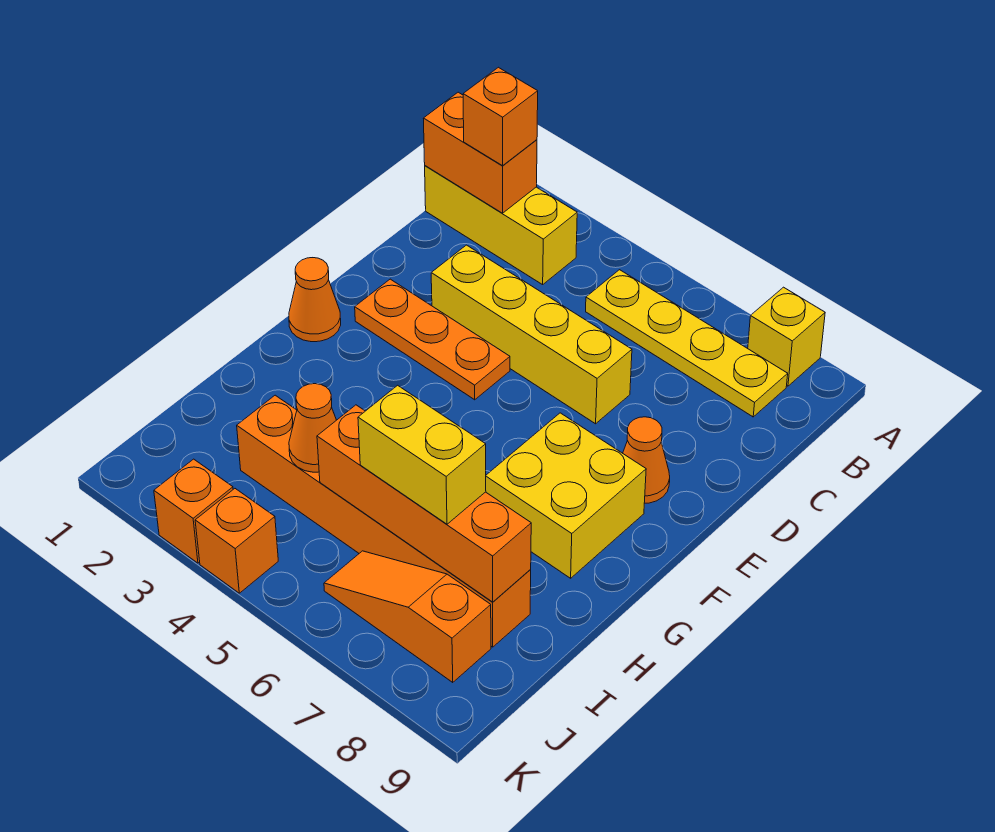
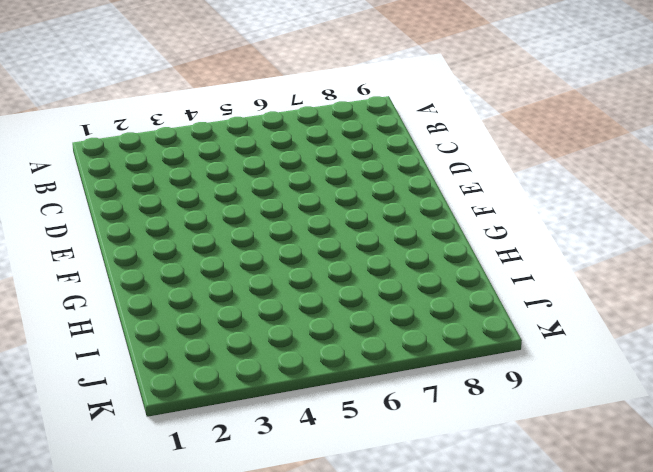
none -> yellow brick A8 level 1
none -> yellow brick B1:B3 level 1
none -> yellow plate B5:B8 level 1

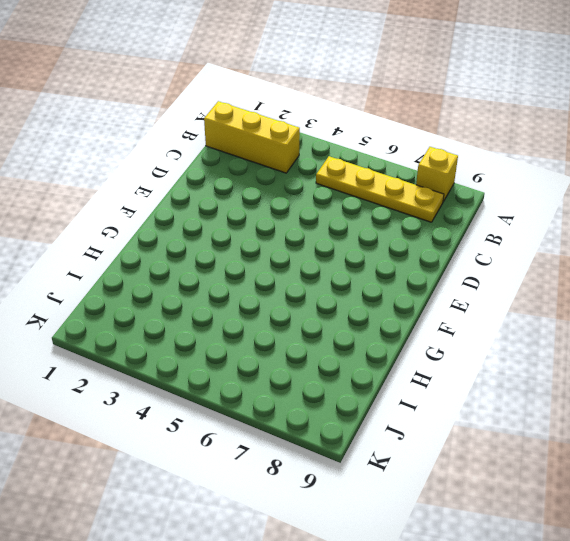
none -> yellow brick D3:D6 level 1
none -> orange plate E2:E4 level 1
none -> orange cone E8 level 1

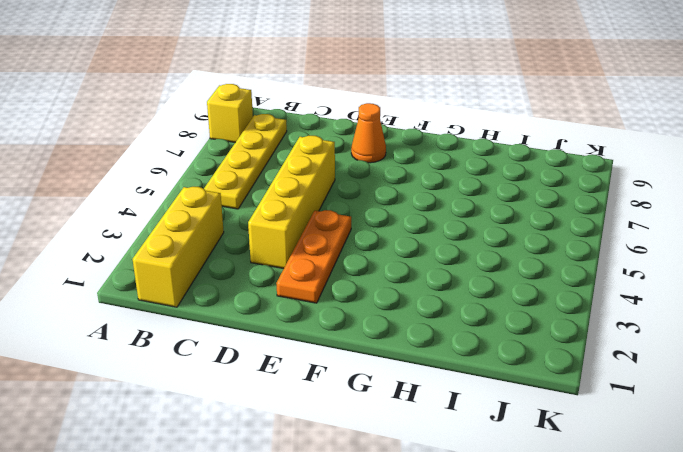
none -> orange cone F1 level 1
none -> yellow brick F7:G8 level 1
none -> orange brick I3:I8 level 1

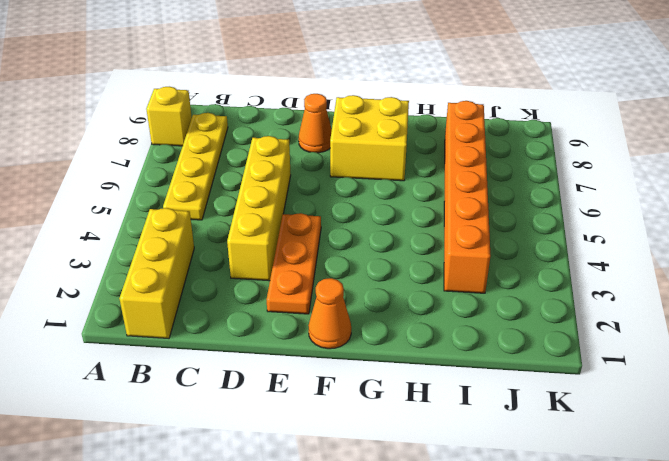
none -> orange slope J6:J8 level 1 top 8
none -> orange brick K3 level 1
none -> orange brick K4 level 1

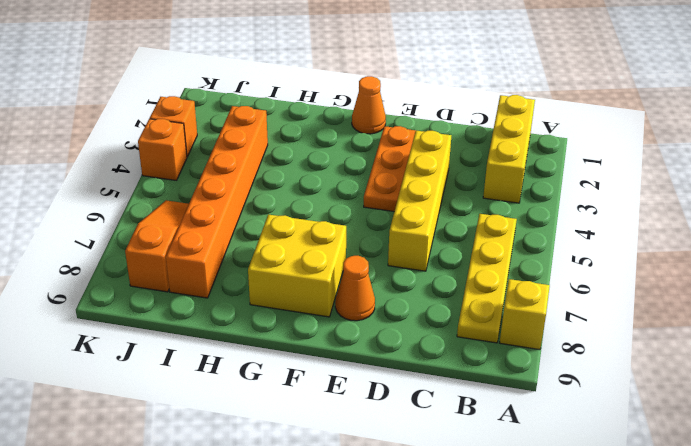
none -> orange brick B1:B2 level 2
none -> orange cone I4 level 2
none -> orange brick I5:I8 level 2

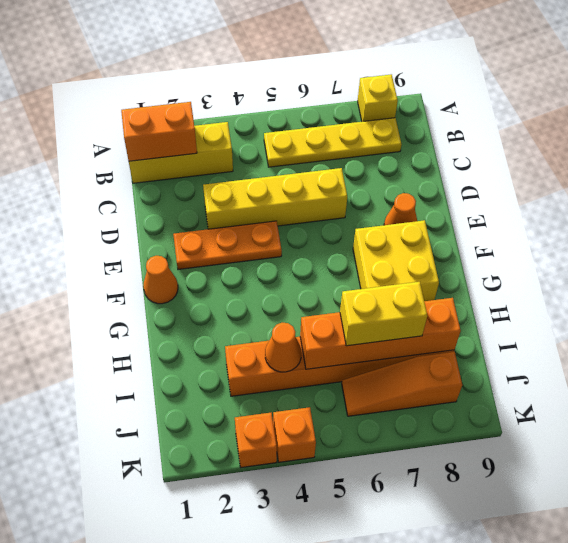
none -> orange brick B2 level 3

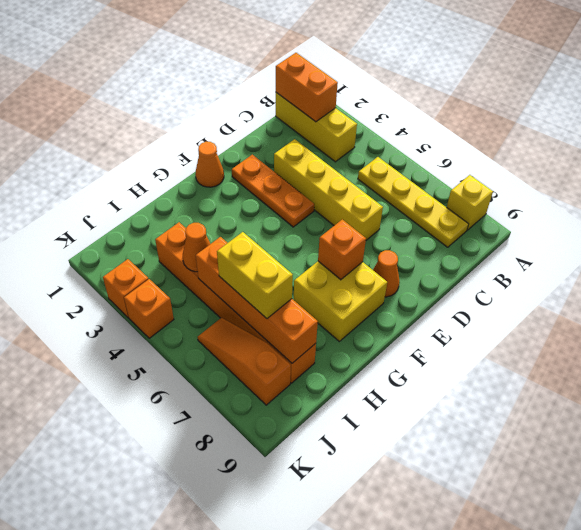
orange brick F7 level 2 -> orange brick B2 level 3

